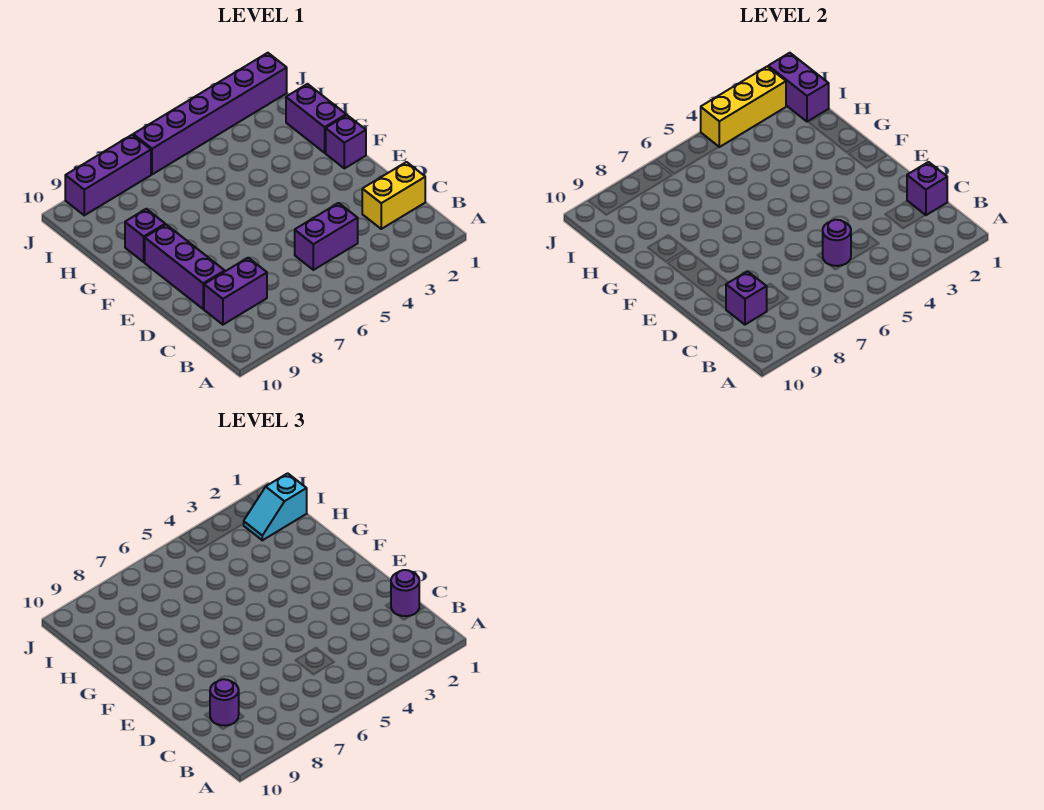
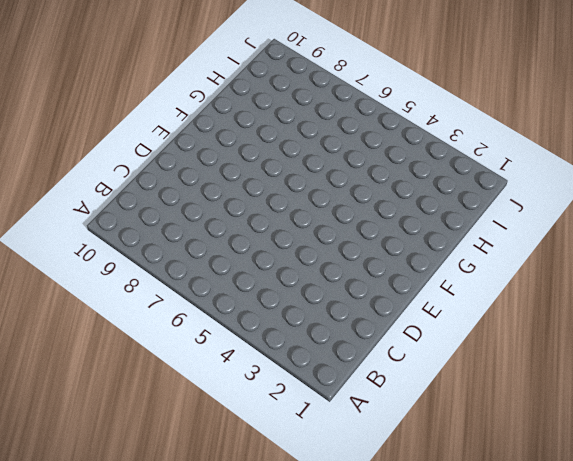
none -> yellow brick C1:C2 level 1
none -> purple brick C4:C5 level 1
none -> purple brick C8:C9 level 1

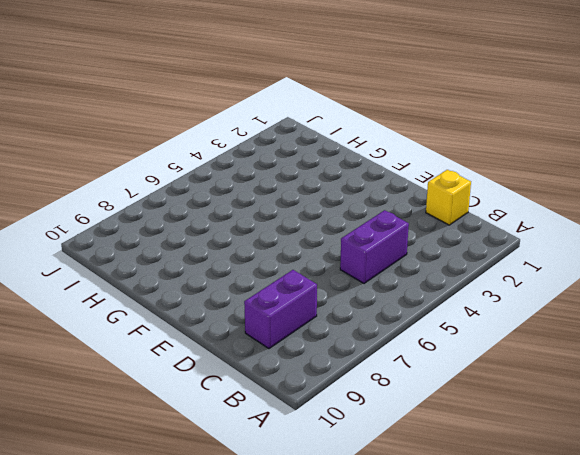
yellow brick C1 level 1 -> yellow brick C1:C2 level 1
none -> purple brick D9:F9 level 1
none -> purple brick F1 level 1
none -> purple brick G1:H1 level 1

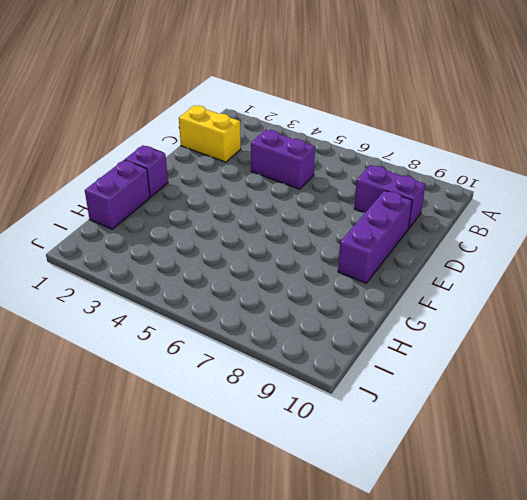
none -> purple brick G9 level 1
none -> purple brick J1:J6 level 1
none -> purple brick J7:J9 level 1

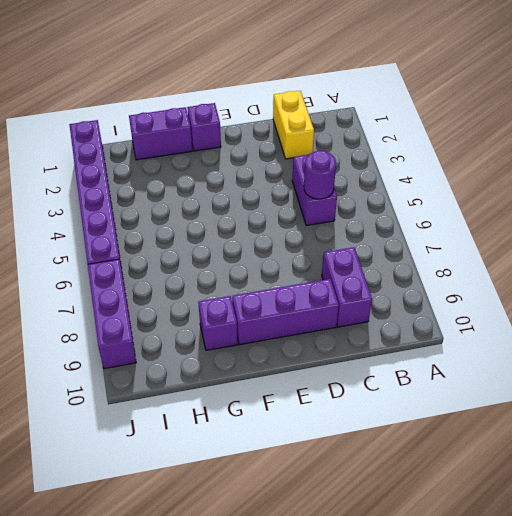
none -> purple brick C1 level 2
none -> purple brick C9 level 2
none -> purple brick I1:J1 level 2

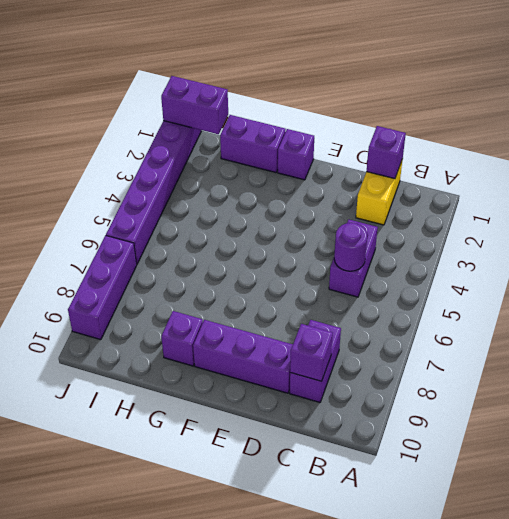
none -> yellow brick J2:J4 level 2
none -> purple round brick C1 level 3
none -> purple round brick C9 level 3

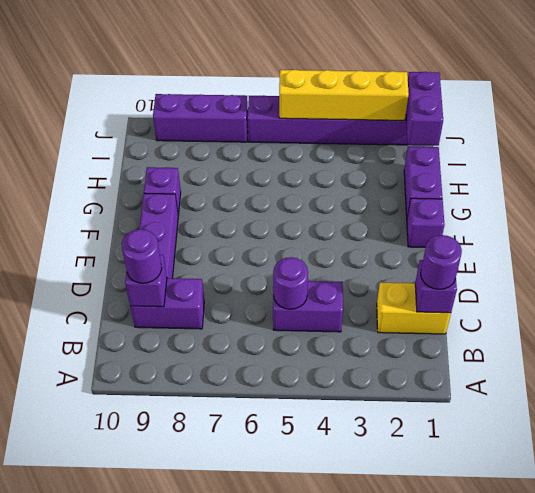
yellow brick J2:J5 level 2 -> yellow brick J2:J4 level 2
none -> cyan slope I1:I2 level 3 top 1

